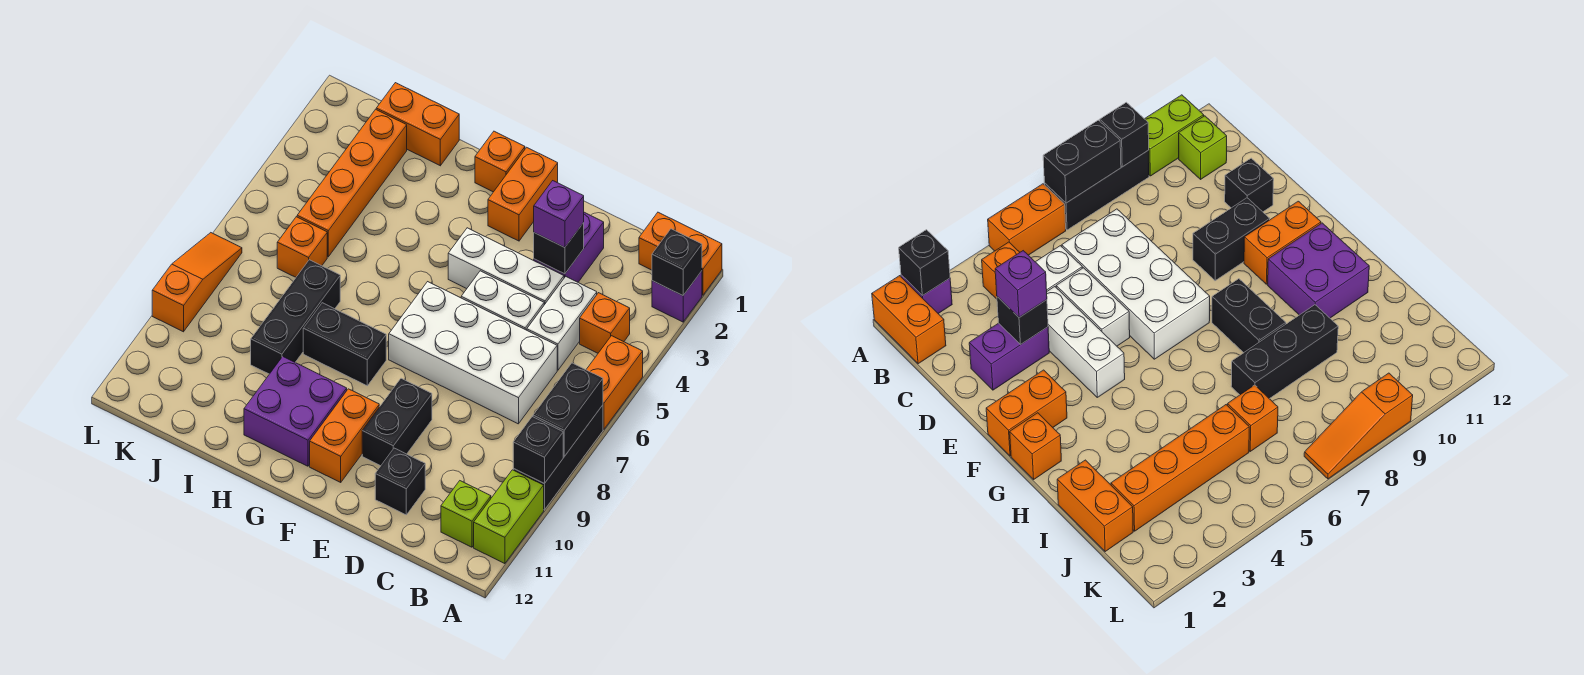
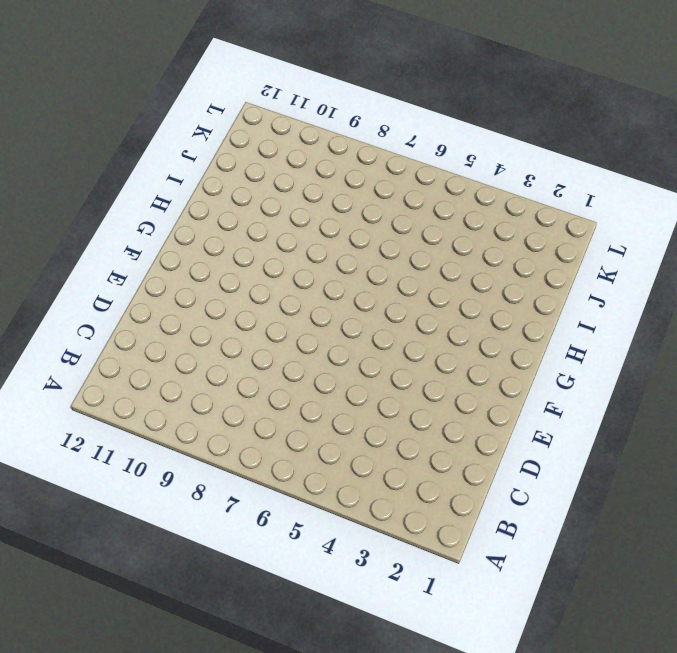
none -> orange brick A1:B1 level 1
none -> purple brick A2 level 1
none -> orange brick A5:A6 level 1

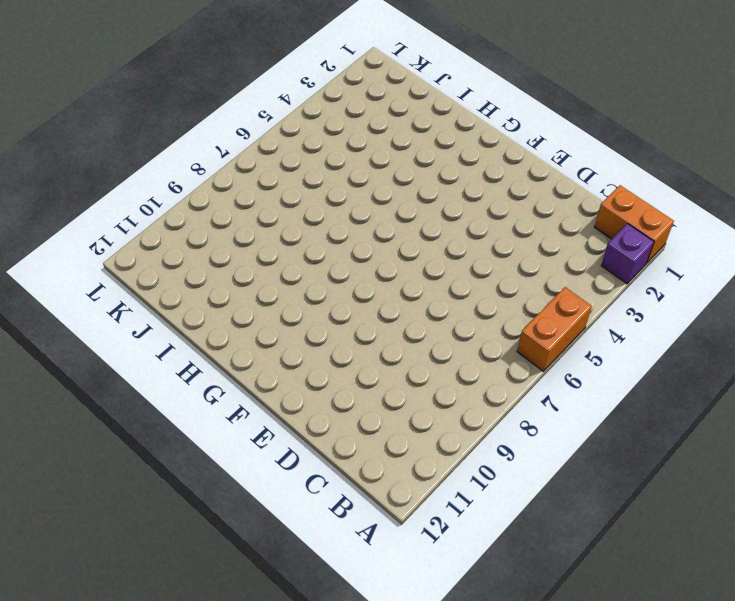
none -> black brick A7:A9 level 1
none -> lime brick A10:A11 level 1
none -> orange brick B4 level 1

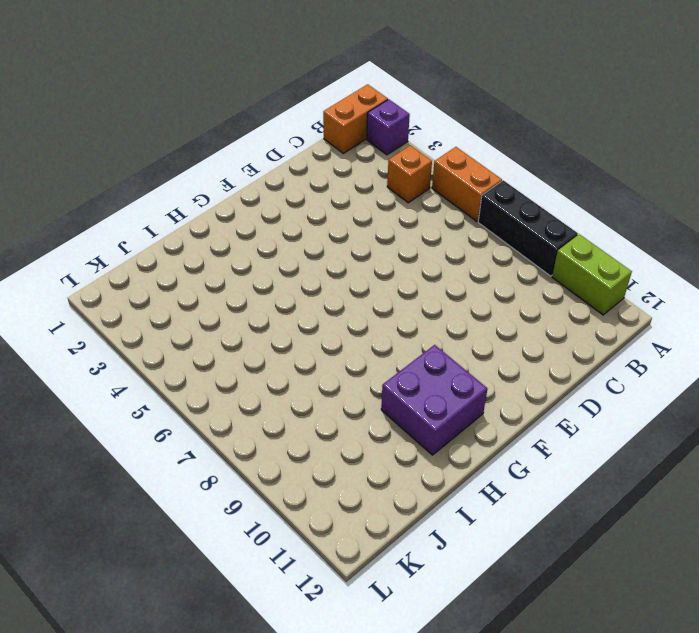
none -> lime brick B11 level 1
none -> white brick C4:C5 level 1
none -> white brick C6:F7 level 1

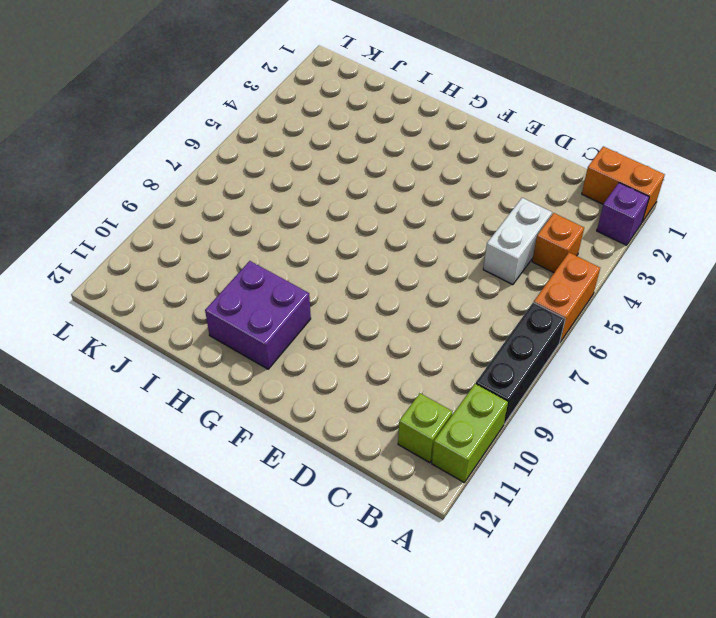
none -> white brick C6:F7 level 1
none -> purple brick D2:D3 level 1
none -> white brick D4:F4 level 1

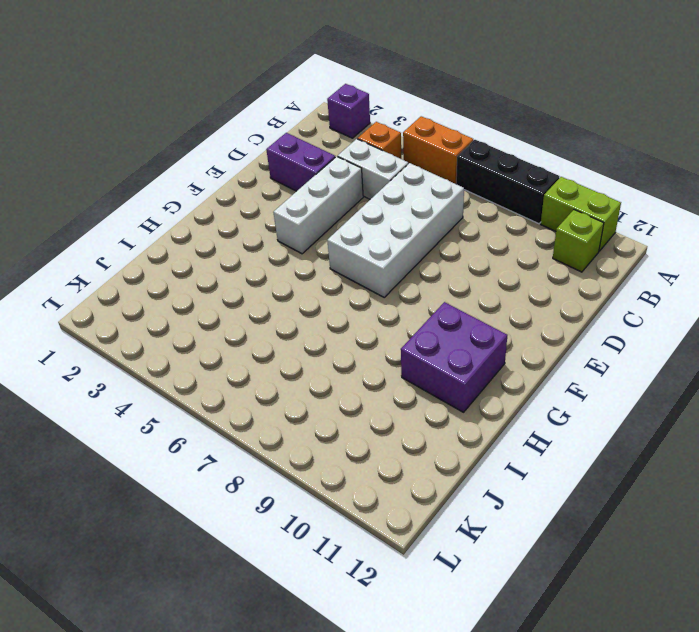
none -> orange brick A1:B1 level 1
none -> white brick D5:E5 level 1
none -> black brick D11 level 1

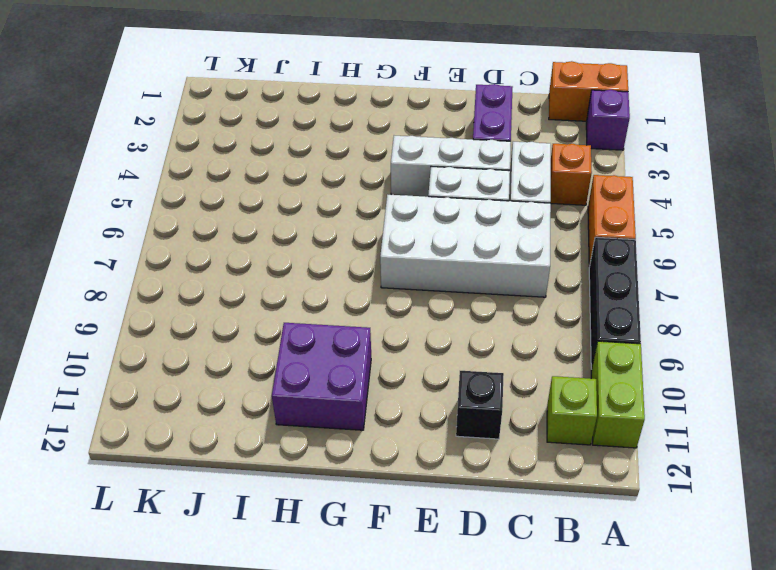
none -> black brick E9:E10 level 1
none -> orange brick F1:F2 level 1
none -> orange brick F10:F11 level 1

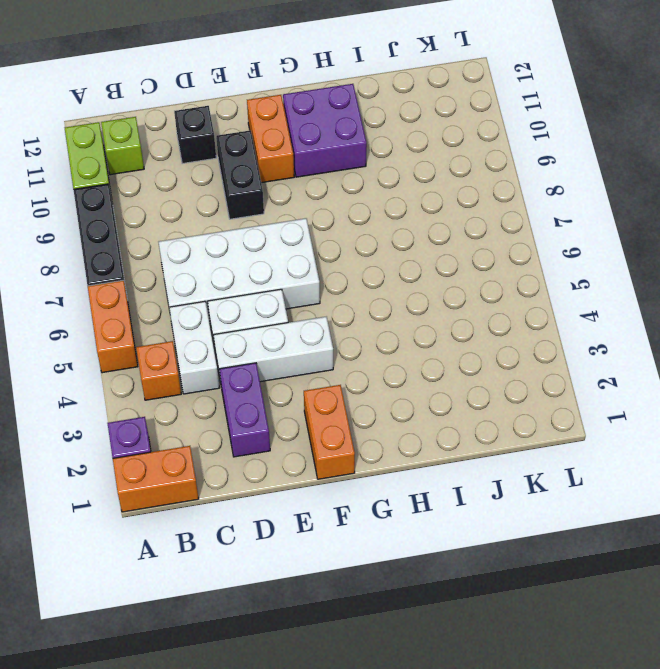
none -> orange brick G1 level 1
none -> black brick G8:H8 level 1
none -> orange brick I1:J1 level 1

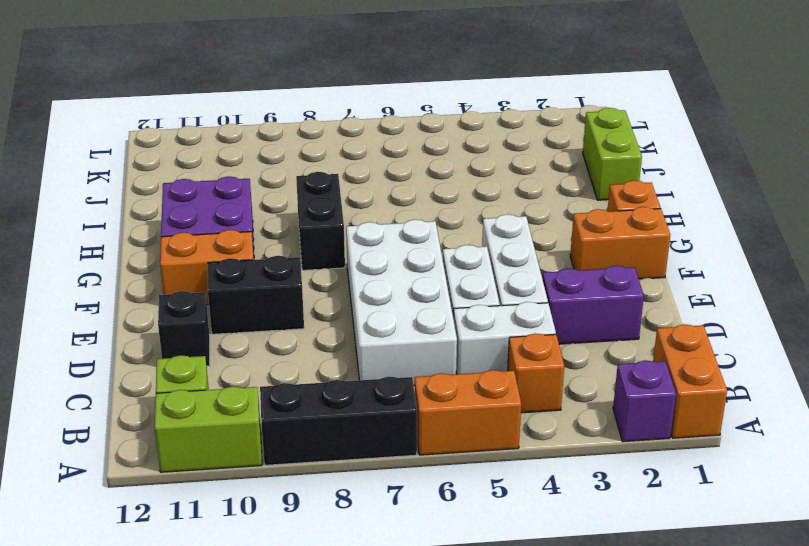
lime brick I1:J1 level 1 -> orange brick I1:J1 level 1
none -> black brick I7:I9 level 1
none -> orange brick J2:J5 level 1
none -> orange brick J6 level 1

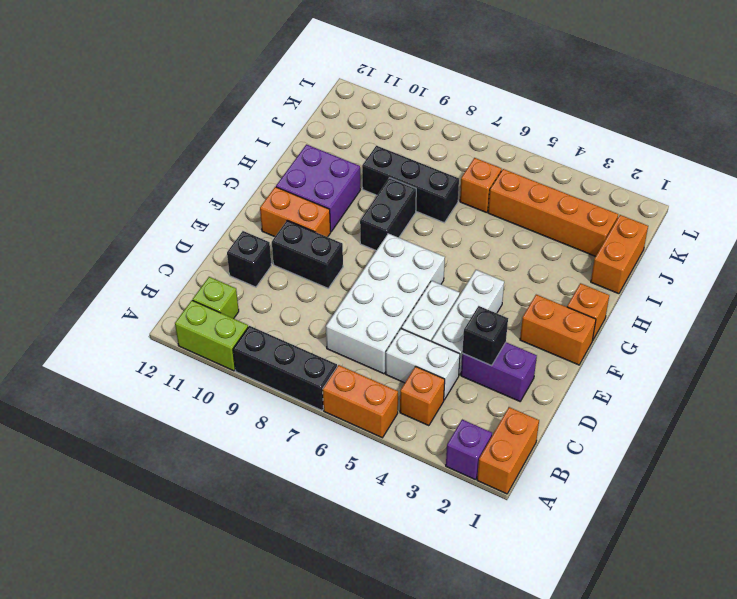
none -> orange slope L7:L9 level 1 top 9
none -> black brick A2 level 2
none -> black brick A7:A8 level 2

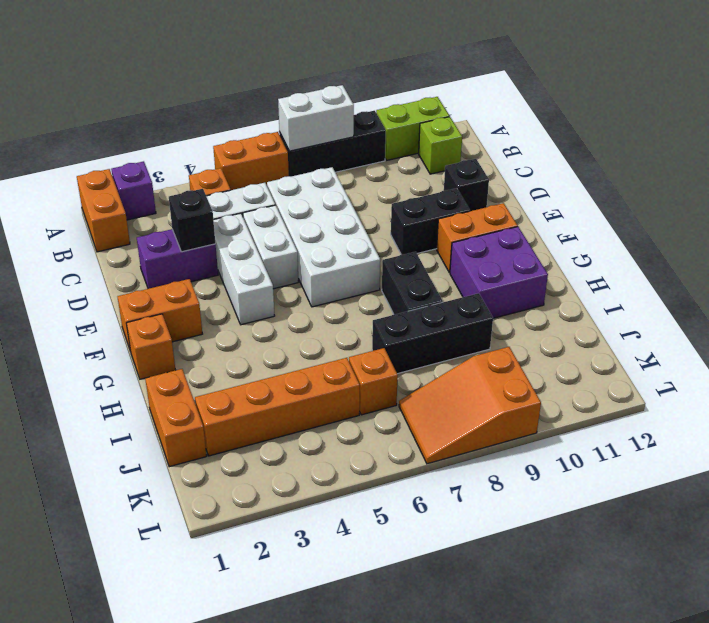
white brick A7:A8 level 2 -> black brick A7:A8 level 2
orange slope K7:L9 level 1 top 9 -> orange slope L7:L9 level 1 top 9
none -> black brick A2 level 2
none -> black brick A9 level 2
none -> purple brick D3 level 3

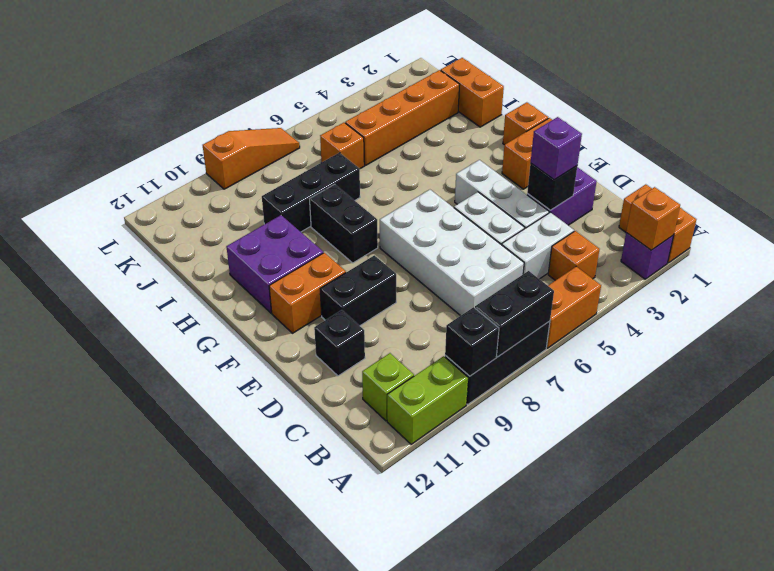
orange brick A2 level 2 -> black brick A2 level 2

